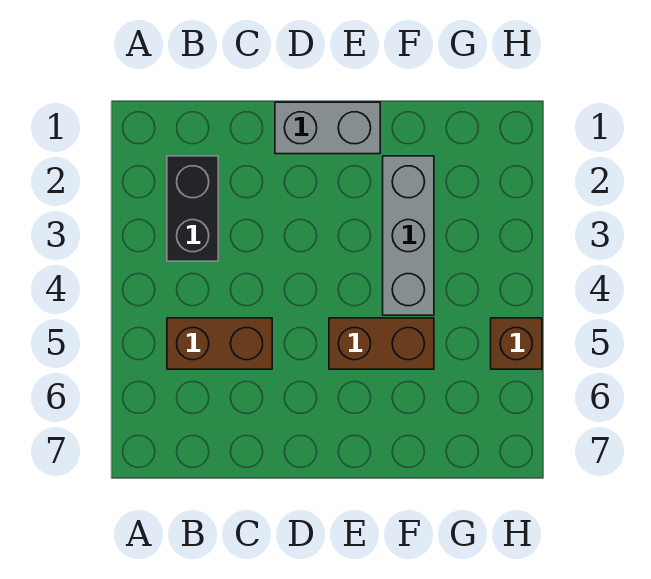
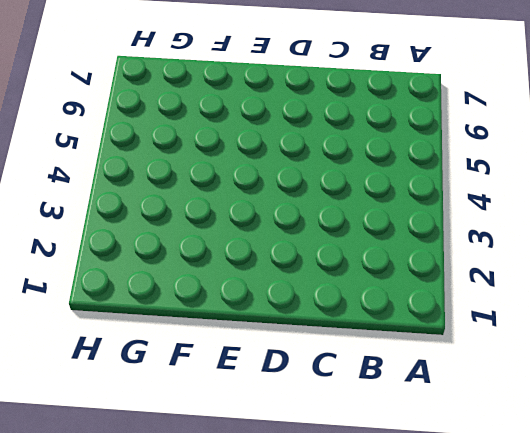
none -> black brick B2:B3 level 1
none -> brown brick B5:C5 level 1

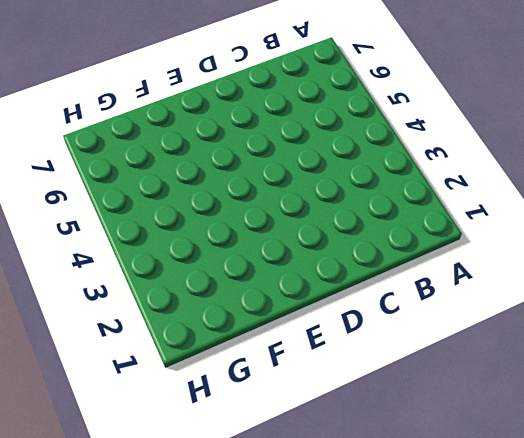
none -> black brick B2:B3 level 1
none -> brown brick B5:C5 level 1

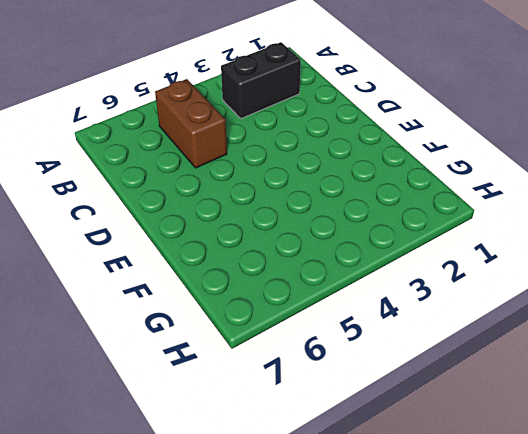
none -> grey brick D1:E1 level 1
none -> brown brick E5:F5 level 1

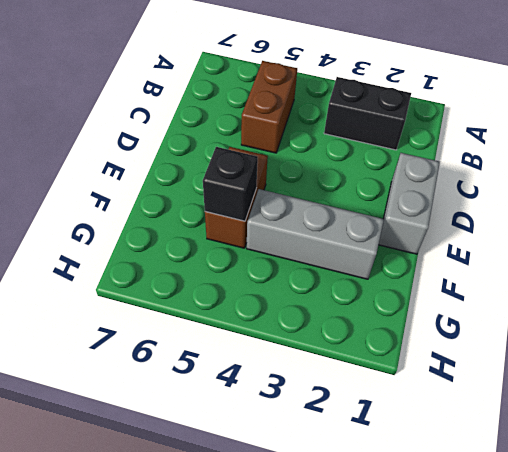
black brick F5 level 2 -> none
none -> brown brick H5 level 1

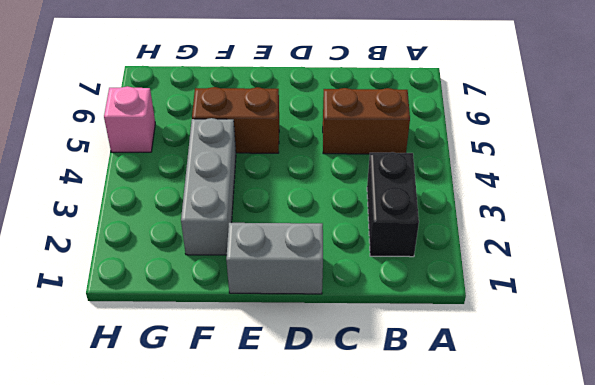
pink brick H5 level 1 -> brown brick H5 level 1

